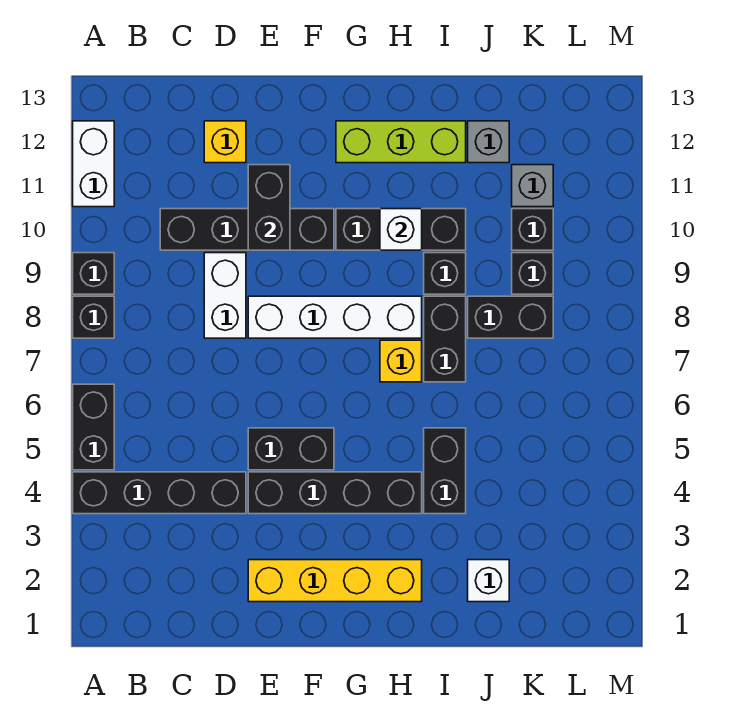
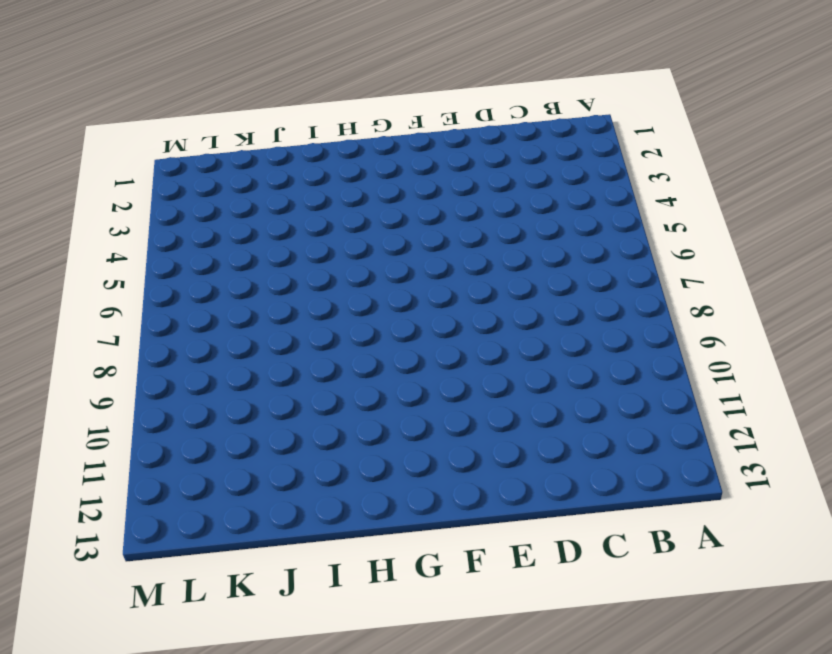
none -> black brick A4:D4 level 1
none -> black brick A5:A6 level 1
none -> black brick A8 level 1

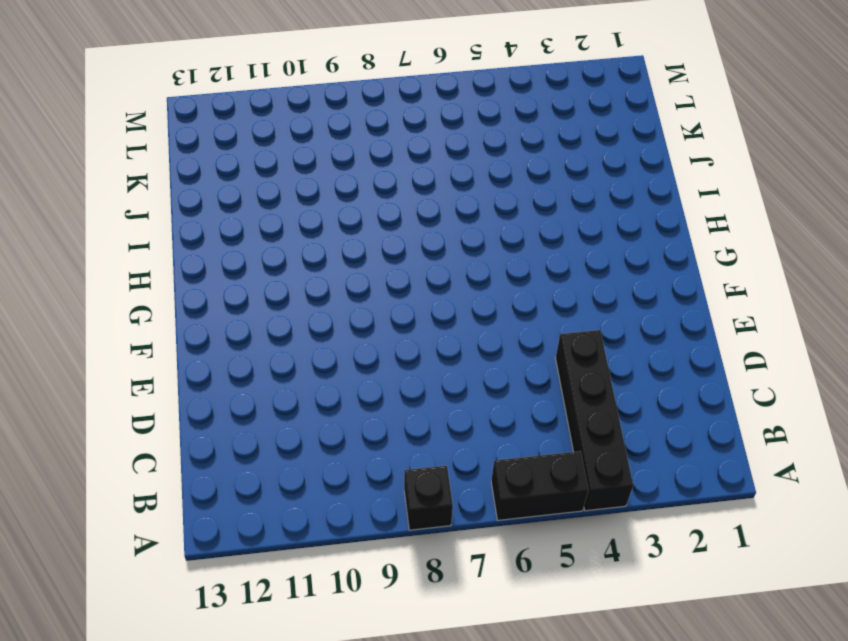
none -> black brick A9 level 1
none -> white brick A11:A12 level 1
none -> black brick C10:F10 level 1

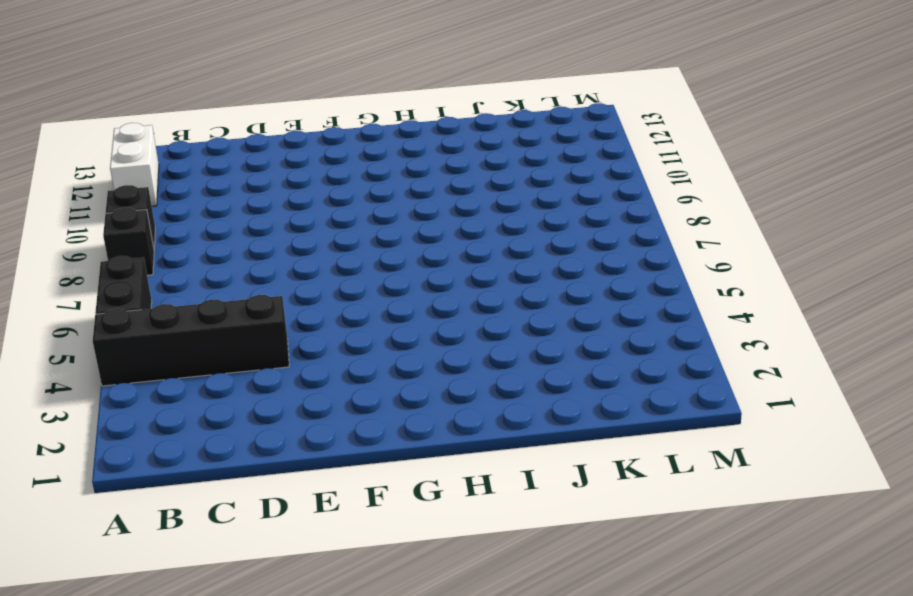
none -> black brick C10:F10 level 1
none -> white brick D8:D9 level 1
none -> yellow brick D12 level 1

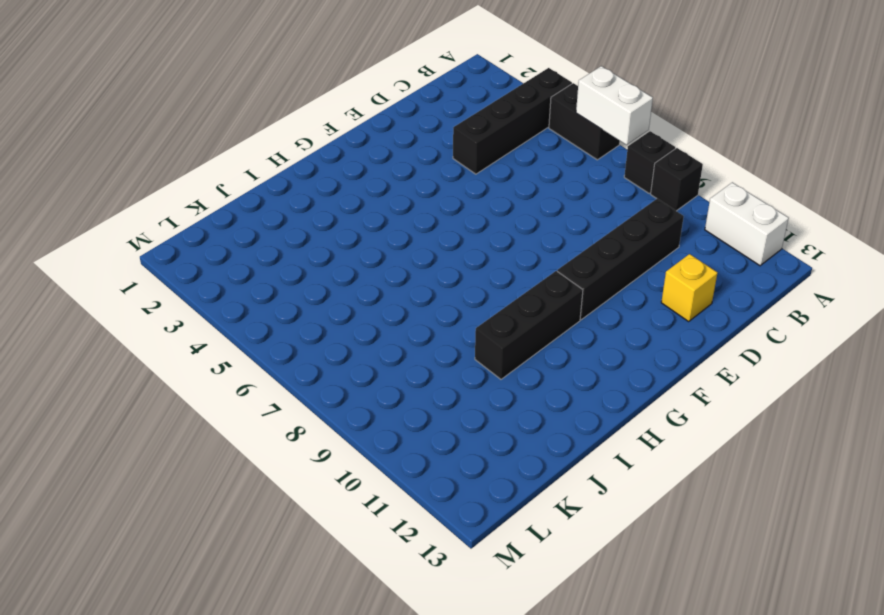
white brick A6:A7 level 2 -> white brick D8:D9 level 1
none -> yellow brick E2:H2 level 1
none -> black brick E4:H4 level 1
none -> black brick E5:F5 level 1

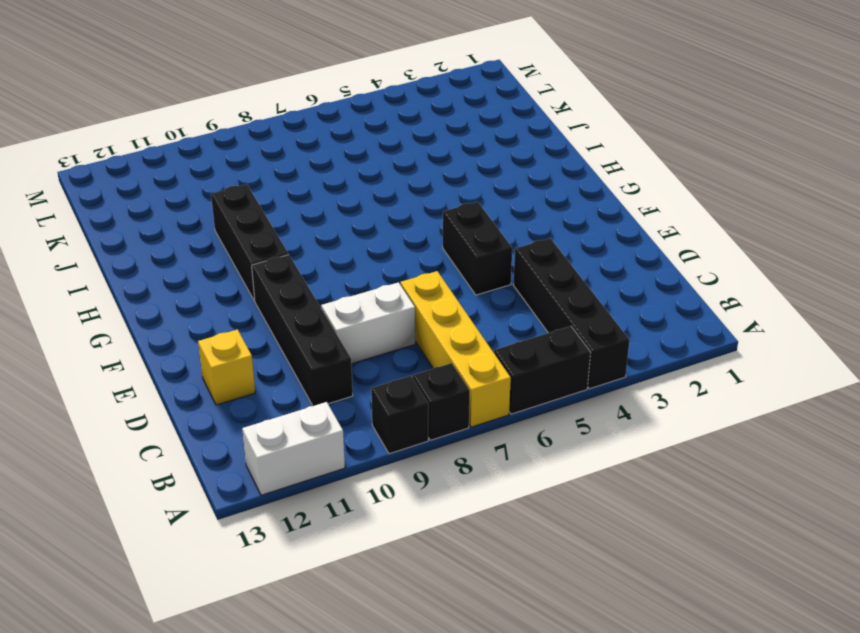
yellow brick A7:D7 level 1 -> yellow brick E2:H2 level 1
none -> black brick E4:H4 level 1
none -> white brick E8:H8 level 1
none -> lime brick G12:I12 level 1

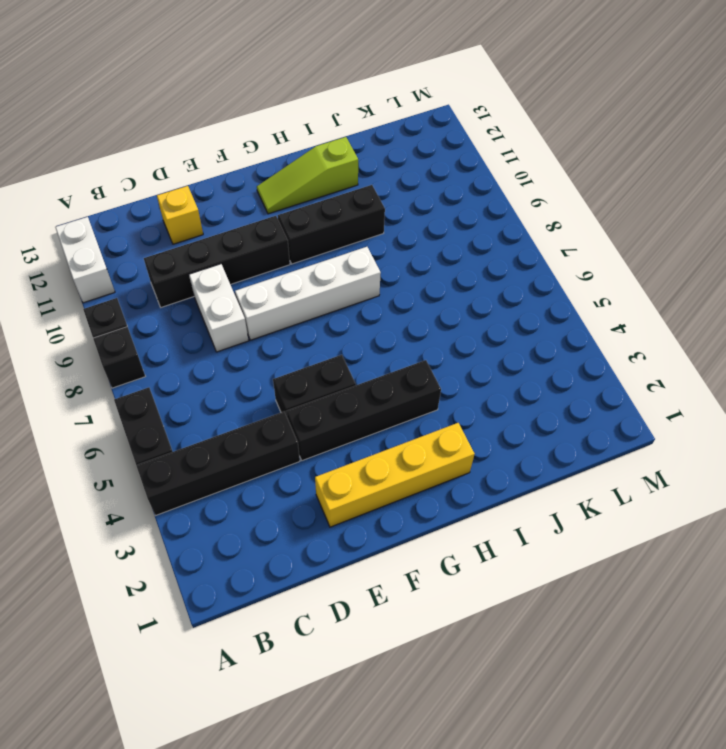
lime slope G12:I12 level 1 top I -> lime brick G12:I12 level 1
none -> yellow brick H7 level 1
none -> black brick I4:I5 level 1
none -> black brick I7:I8 level 1

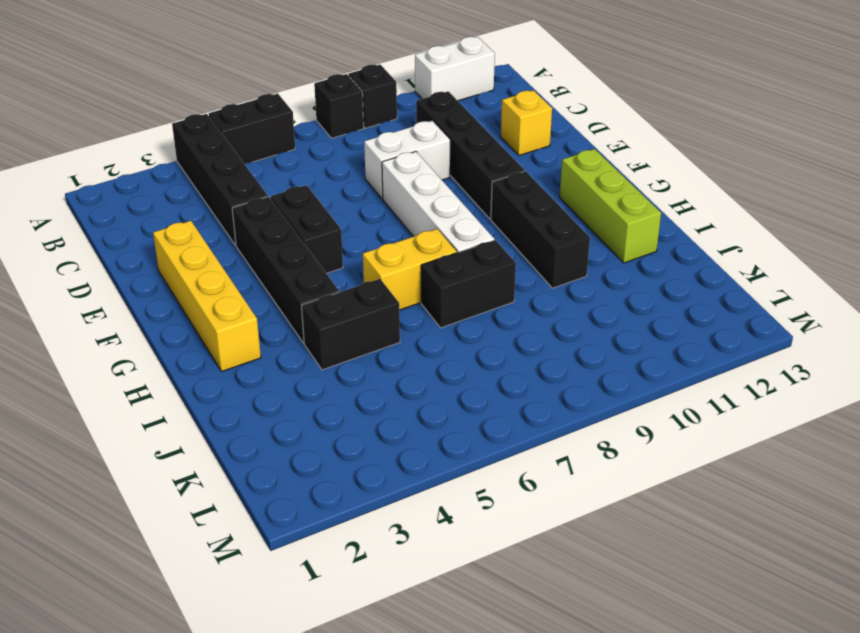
yellow brick H6:H7 level 1 -> yellow brick H7 level 1
none -> black brick I9 level 1
none -> white brick J2 level 1
none -> black brick J8:K8 level 1

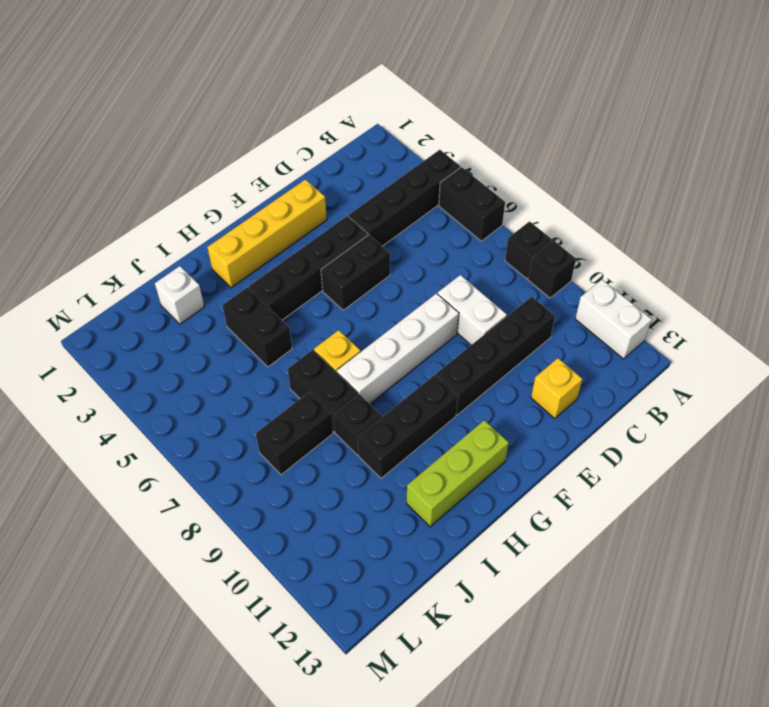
none -> grey brick J12 level 1
none -> black brick K9 level 1
none -> black brick K10 level 1

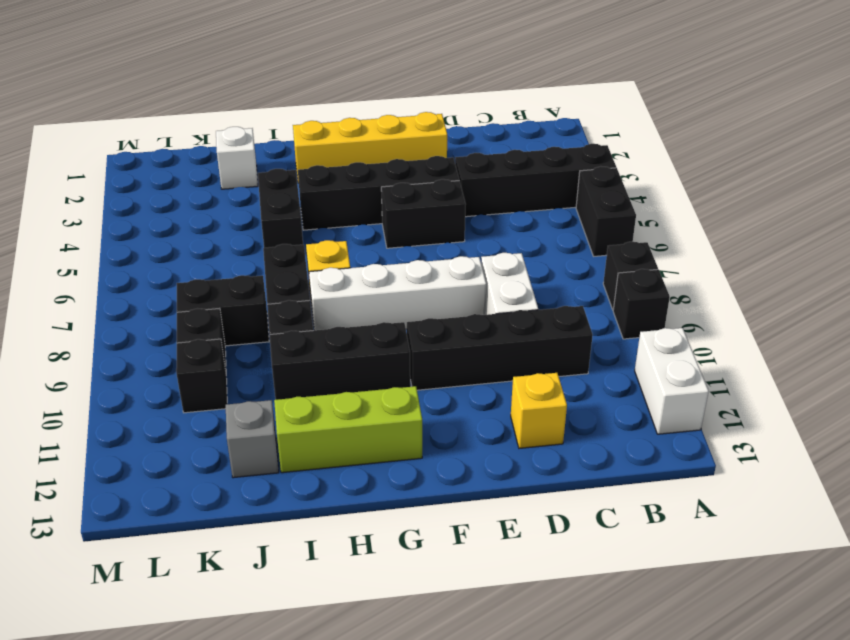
none -> grey brick K11 level 1
none -> black brick E10:E11 level 2
none -> white brick H10 level 2

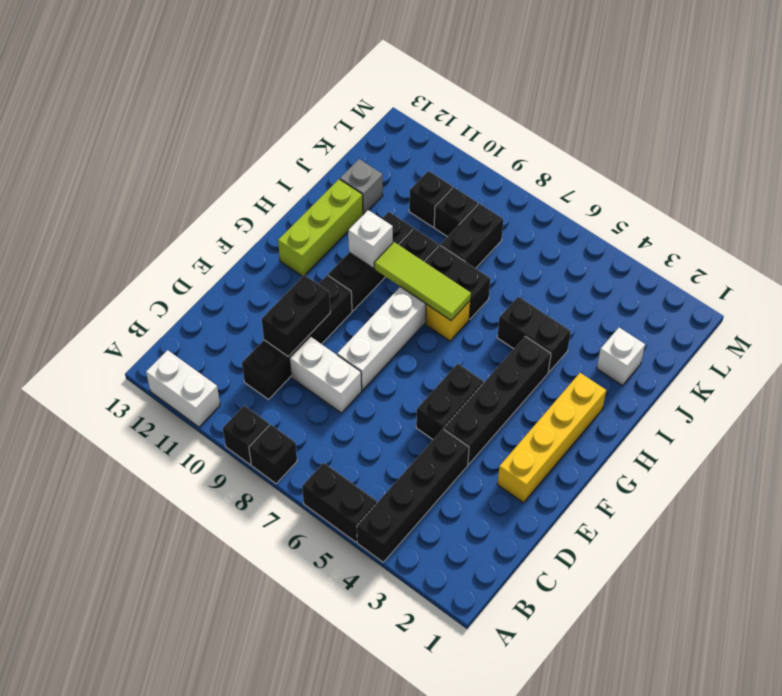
black brick D10:E10 level 2 -> black brick E10:E11 level 2
lime tile H7:H9 level 2 -> none
none -> yellow brick D12 level 1
none -> grey brick K11 level 1

